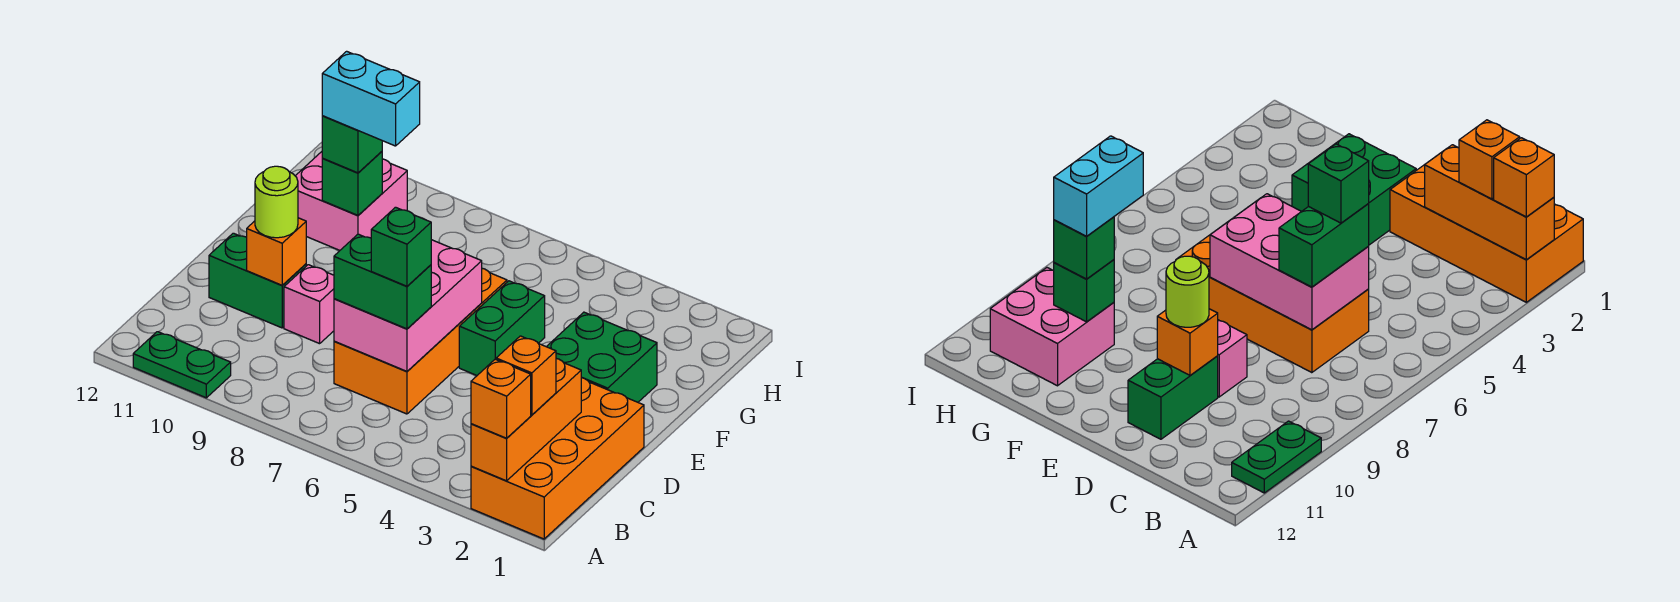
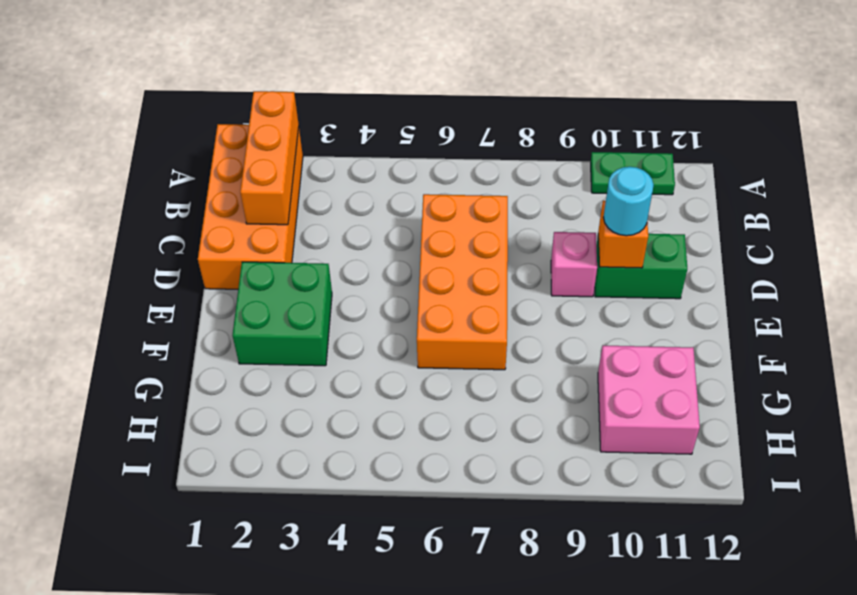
cyan round brick D10 level 3 -> lime round brick D10 level 3
none -> green brick E5:F5 level 1
none -> pink brick C6:E7 level 2
none -> green brick G10 level 2

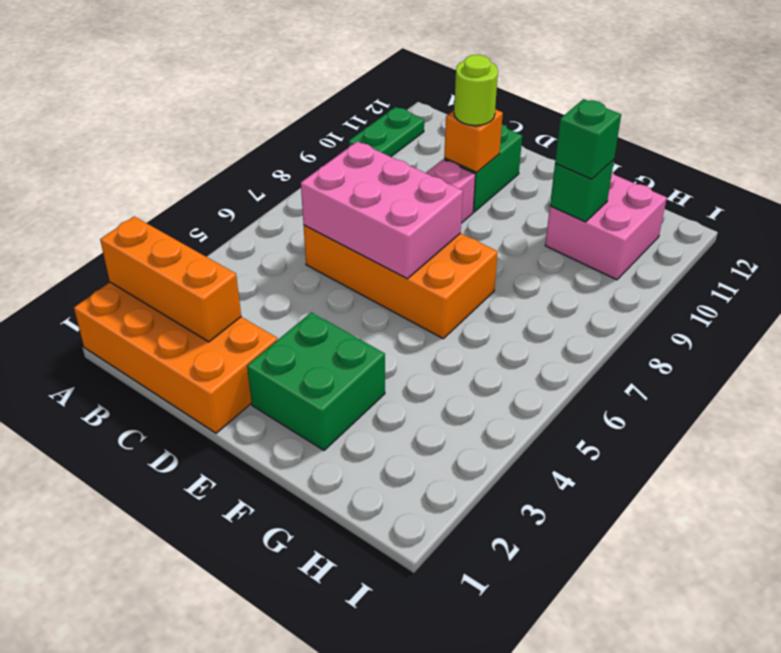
none -> green brick E5:F5 level 1
none -> orange brick A2 level 3
none -> orange brick B2 level 3

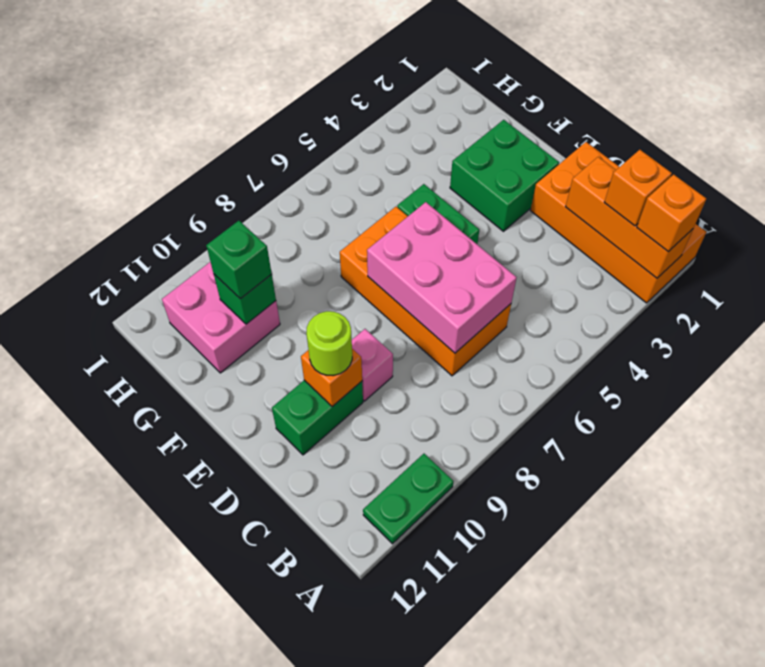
none -> green brick C6:C7 level 3
none -> green brick C6 level 4
none -> cyan brick G9:G10 level 4

